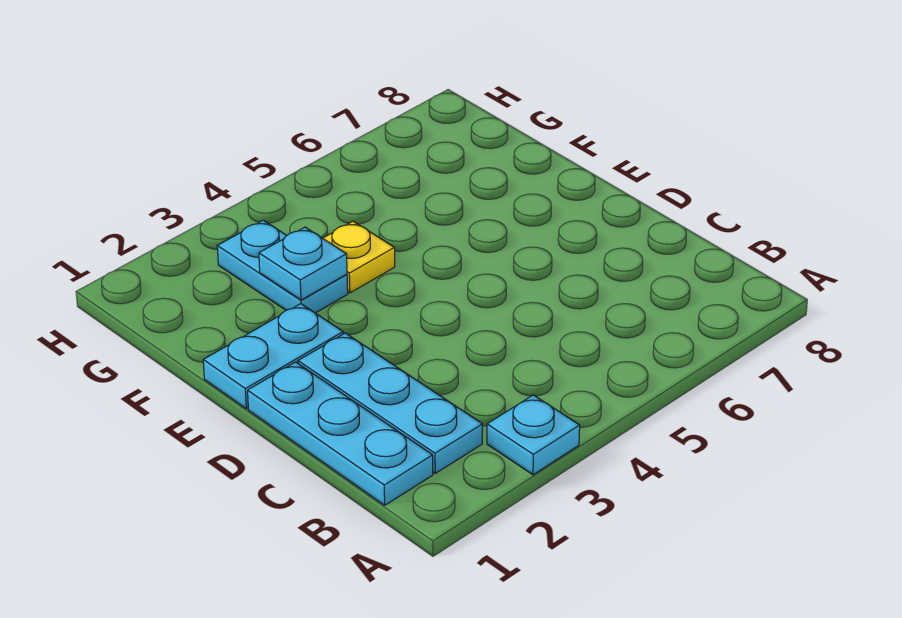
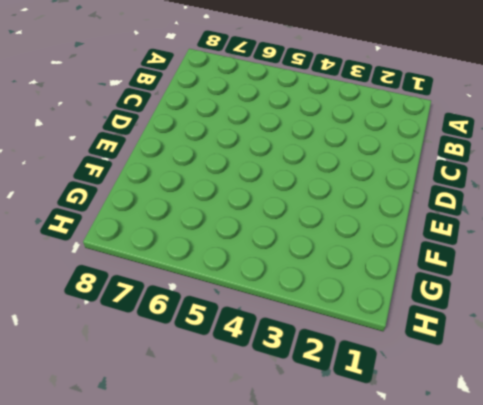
none -> cyan plate A3 level 1
none -> cyan plate B1:D1 level 1

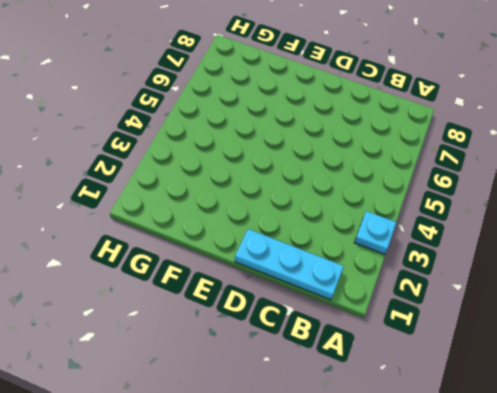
none -> cyan plate B2:D2 level 1
none -> cyan plate E1:E2 level 1

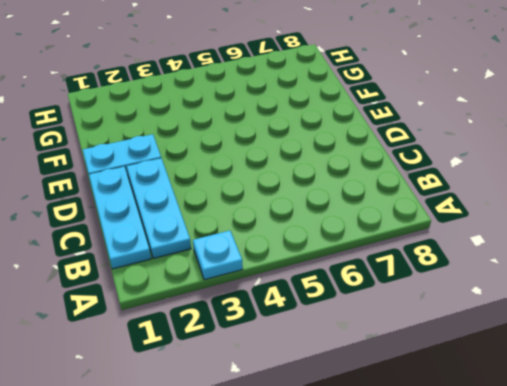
none -> cyan plate F3:G3 level 1
none -> yellow plate F4 level 1

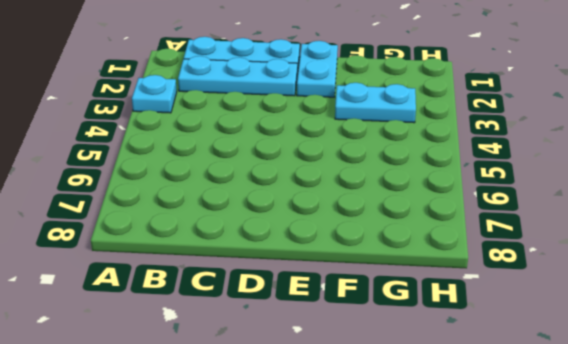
none -> yellow plate F4 level 1
none -> cyan plate F3 level 2

